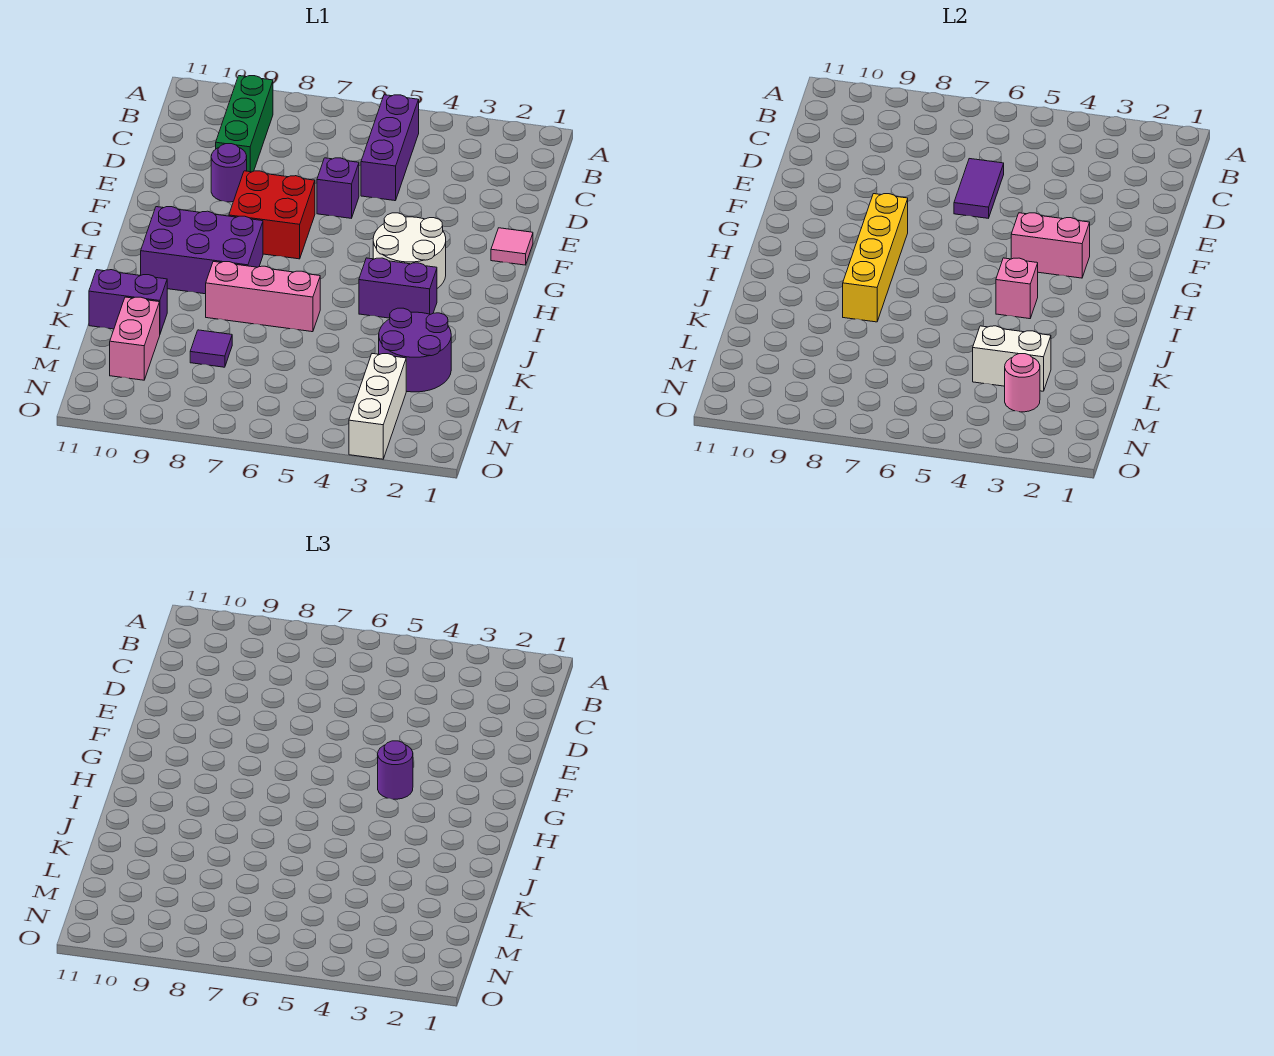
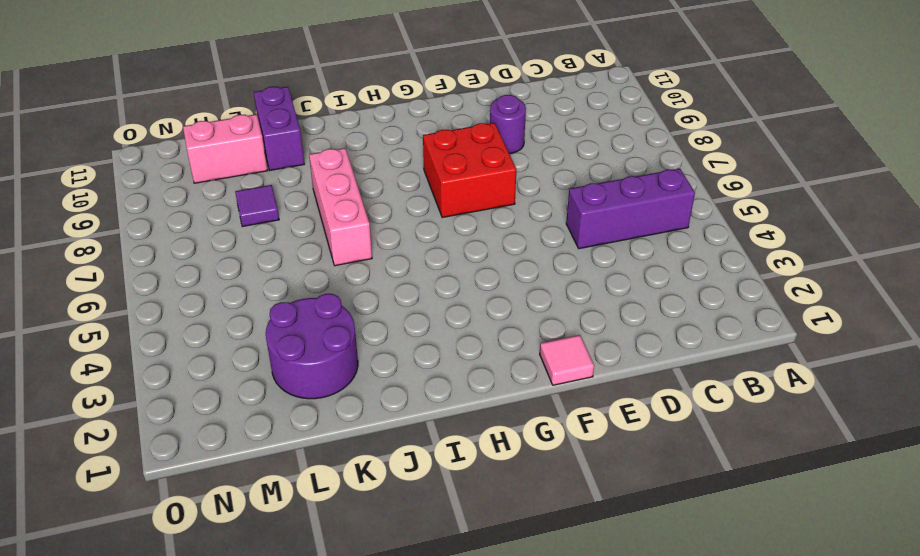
none -> green brick B9:D9 level 1
none -> purple brick E6 level 1
none -> white round brick G3:H4 level 1

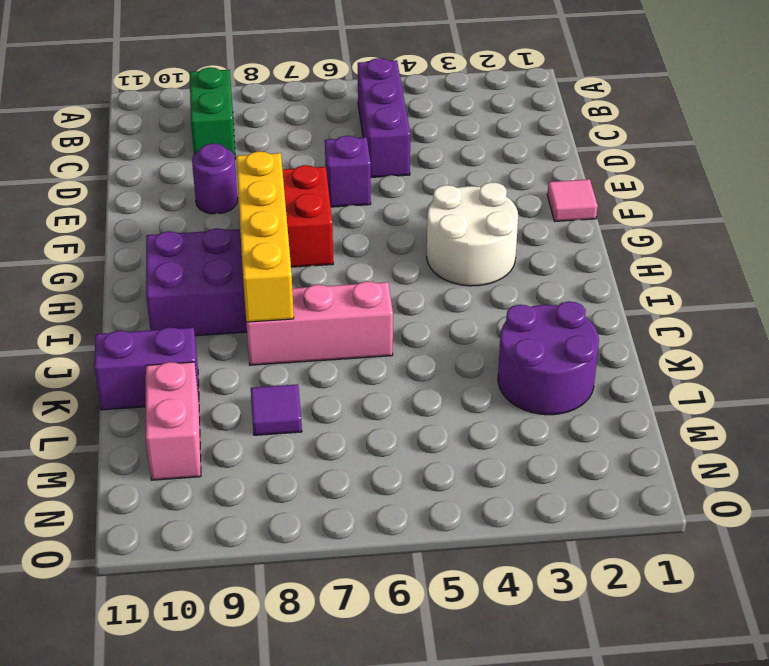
green brick B9:C9 level 1 -> green brick B9:D9 level 1
none -> purple brick I3:I4 level 1
none -> white brick M3:O3 level 1
none -> purple tile D6:E6 level 2

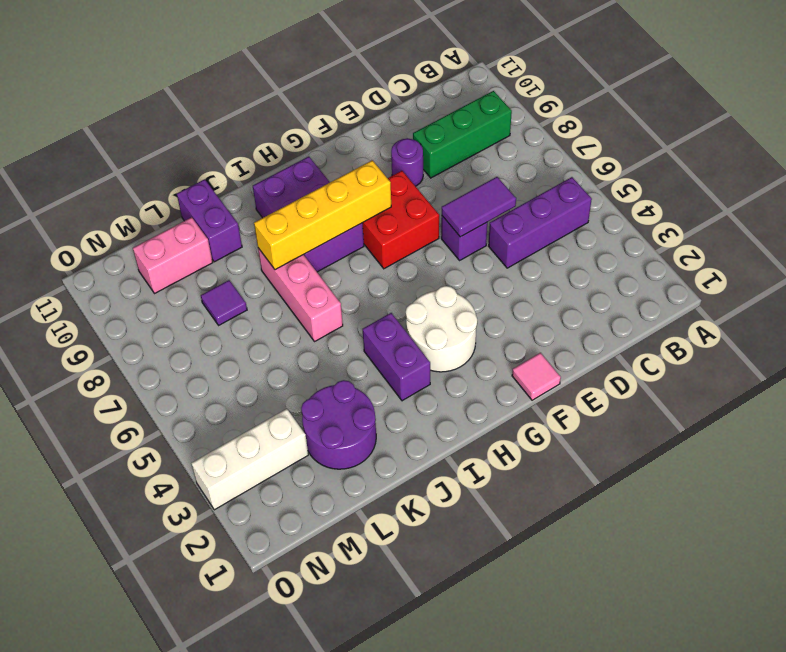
none -> pink brick G3:G4 level 2
none -> pink brick I4 level 2
none -> white brick L3:L4 level 2

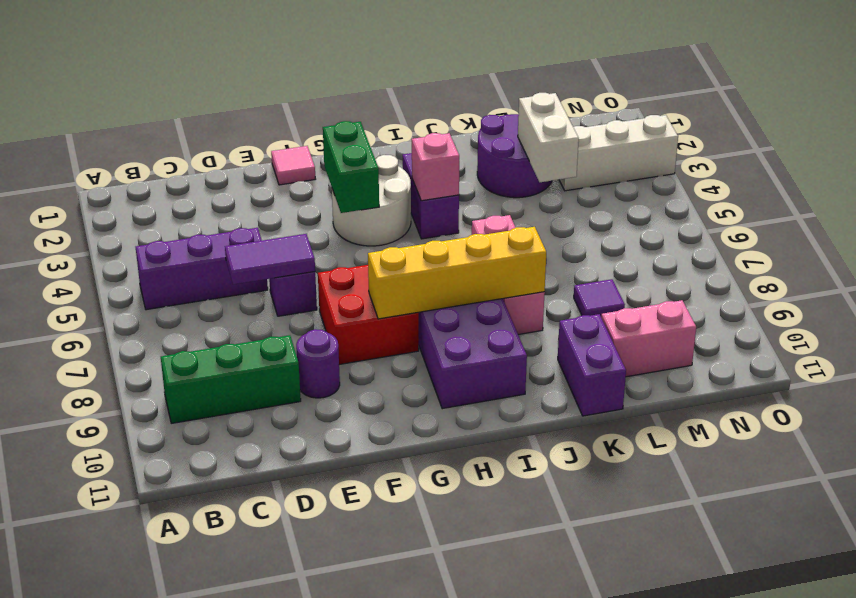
green brick G3:G4 level 2 -> pink brick G3:G4 level 2
none -> pink round brick M3 level 2
none -> purple round brick G4 level 3

